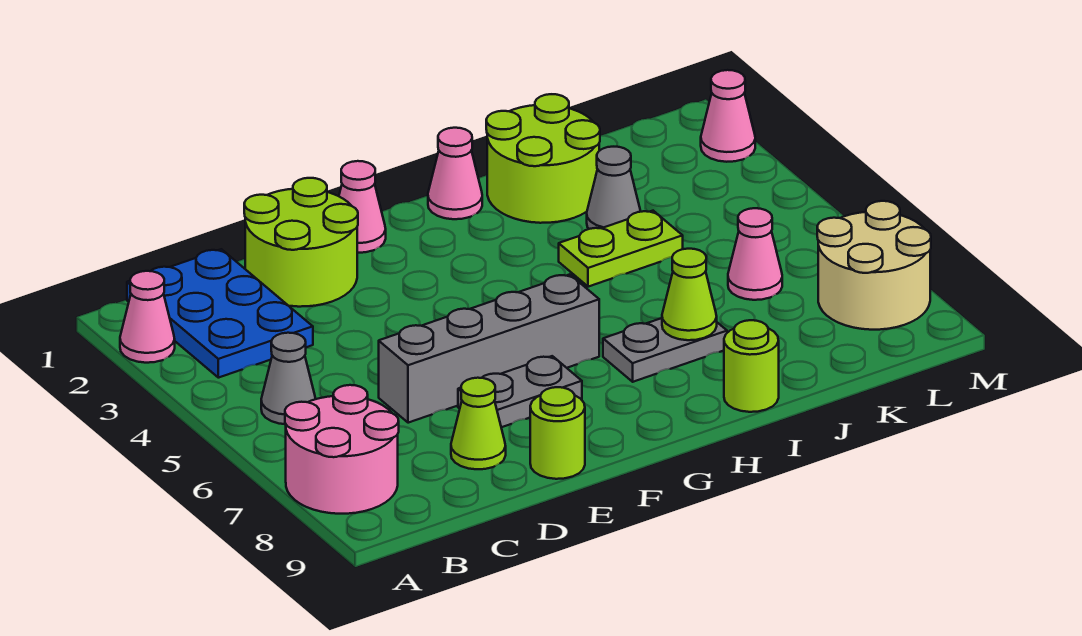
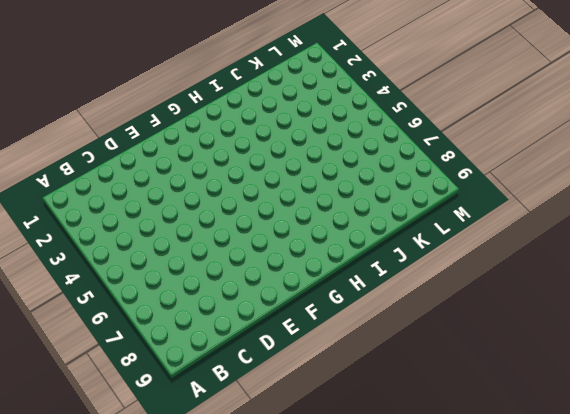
none -> pink cone A2 level 1
none -> pink round brick A7:B8 level 1
none -> blue plate B1:C3 level 1

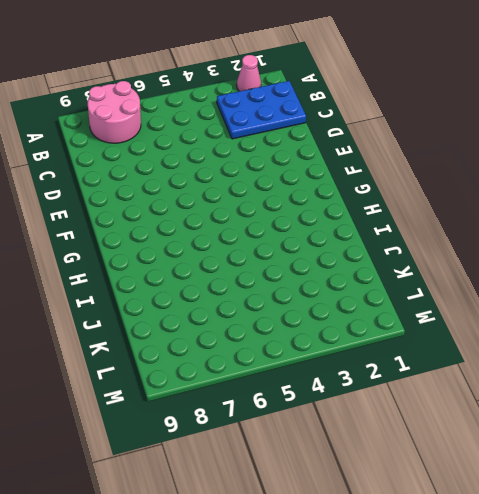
none -> grey cone B5 level 1
none -> lime round brick D1:E2 level 1
none -> grey brick D6:G6 level 1

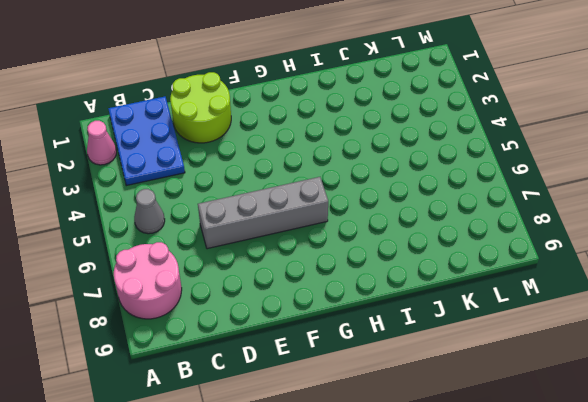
none -> lime cone D8 level 1
none -> grey plate E7:F7 level 1
none -> lime round brick E9 level 1

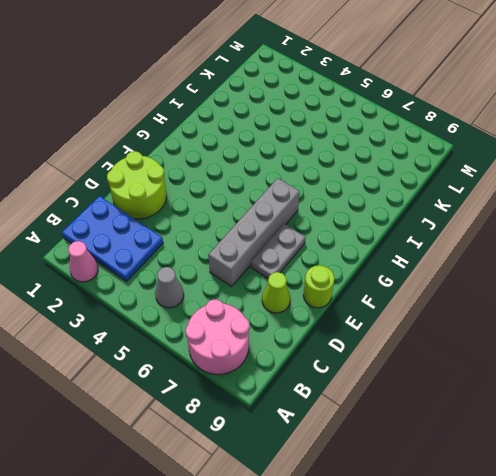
none -> pink cone F1 level 1
none -> pink cone H1 level 1
none -> grey plate H7:I7 level 1

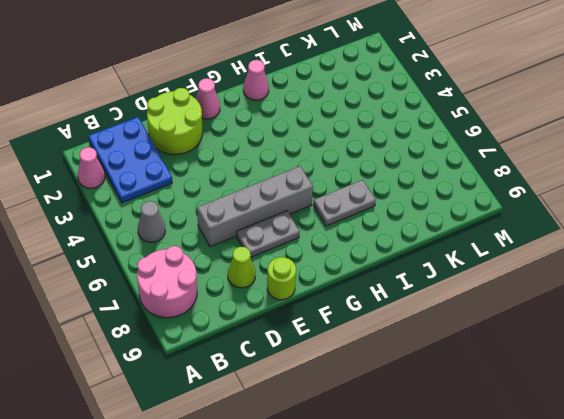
none -> lime round brick I1:J2 level 1
none -> lime plate I4:J4 level 1
none -> lime round brick I9 level 1

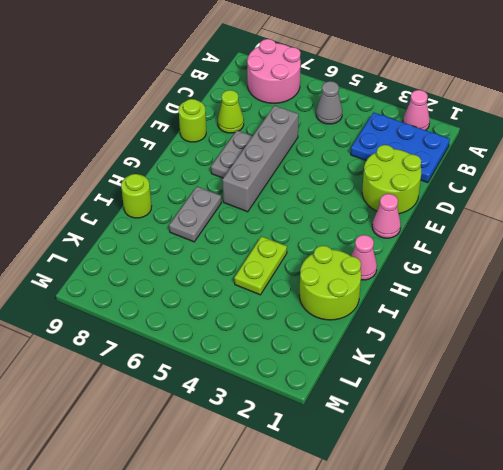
none -> grey cone J3 level 1
none -> pink cone K6 level 1
none -> tan round brick L7:M8 level 1

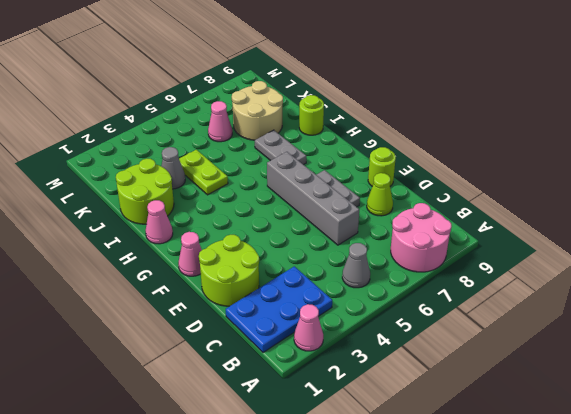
tan round brick J7:K8 level 1 -> tan round brick L7:M8 level 1
none -> pink cone M2 level 1
none -> lime cone I7 level 2

